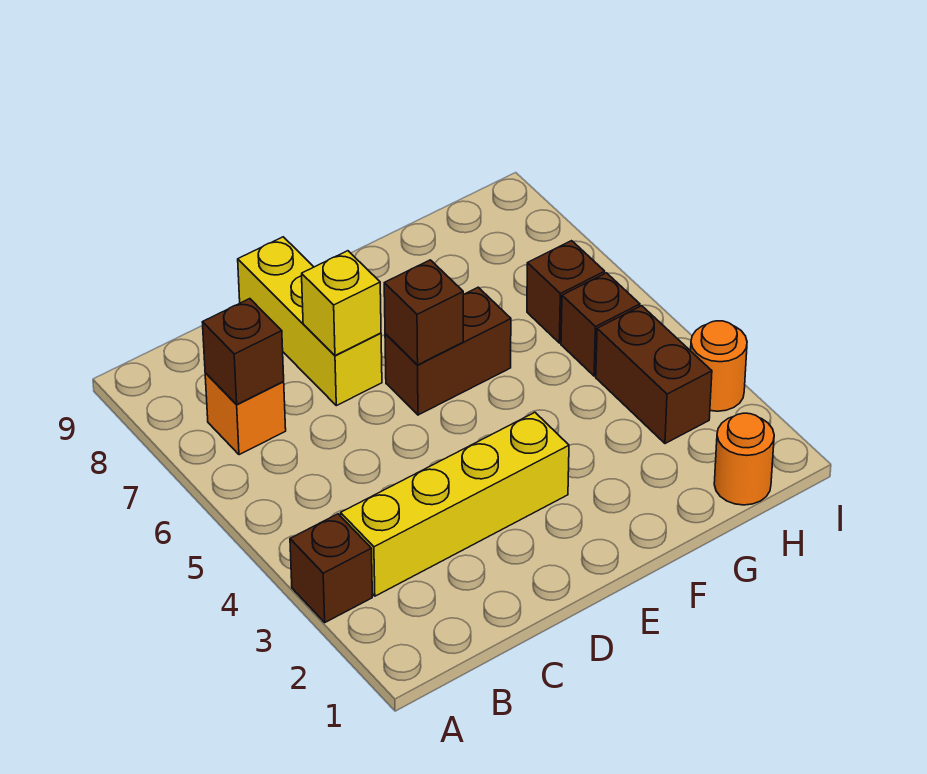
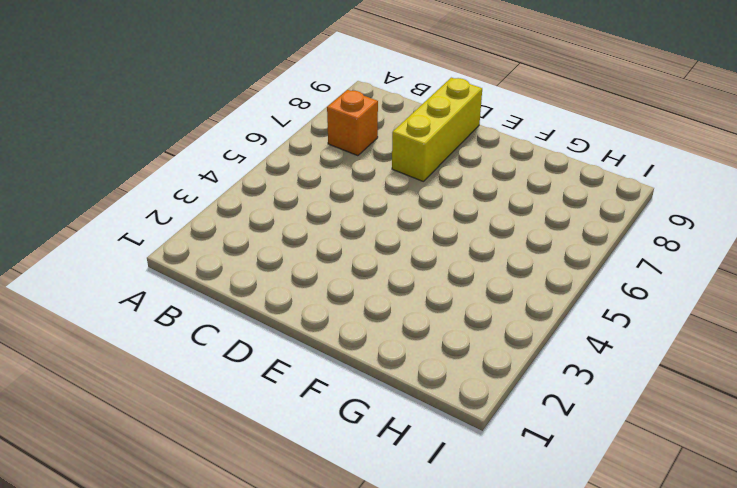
none -> brown brick A3 level 1
none -> yellow brick B3:E3 level 1
none -> brown brick E6:F6 level 1

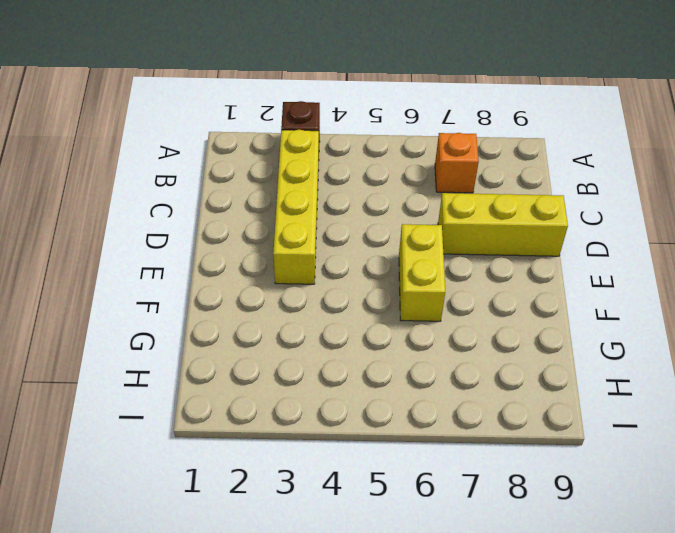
yellow brick E6:F6 level 1 -> brown brick E6:F6 level 1
none -> orange round brick H1 level 1
none -> brown brick H3:H4 level 1
none -> brown brick H5 level 1

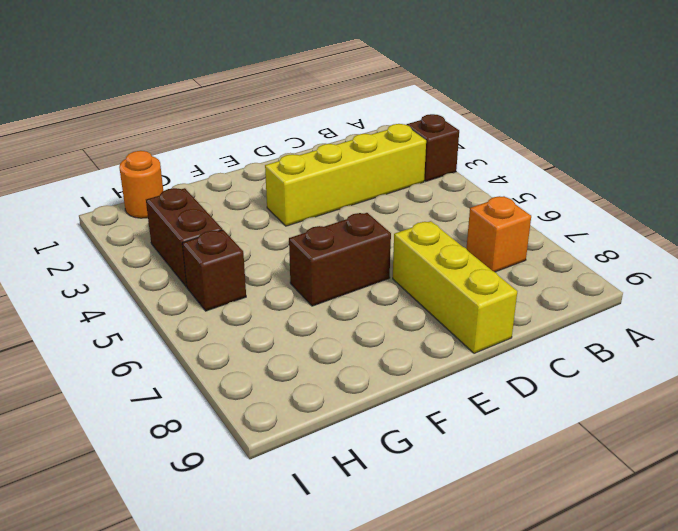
none -> brown brick H6 level 1
none -> orange round brick I3 level 1
none -> brown brick B7 level 2

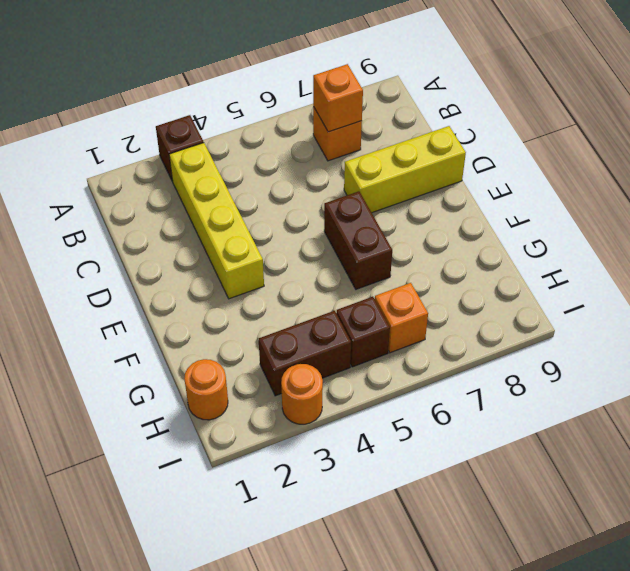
orange brick B7 level 2 -> brown brick B7 level 2
orange brick H6 level 1 -> brown brick H6 level 1
none -> yellow brick D7 level 2
none -> brown brick E6 level 2

